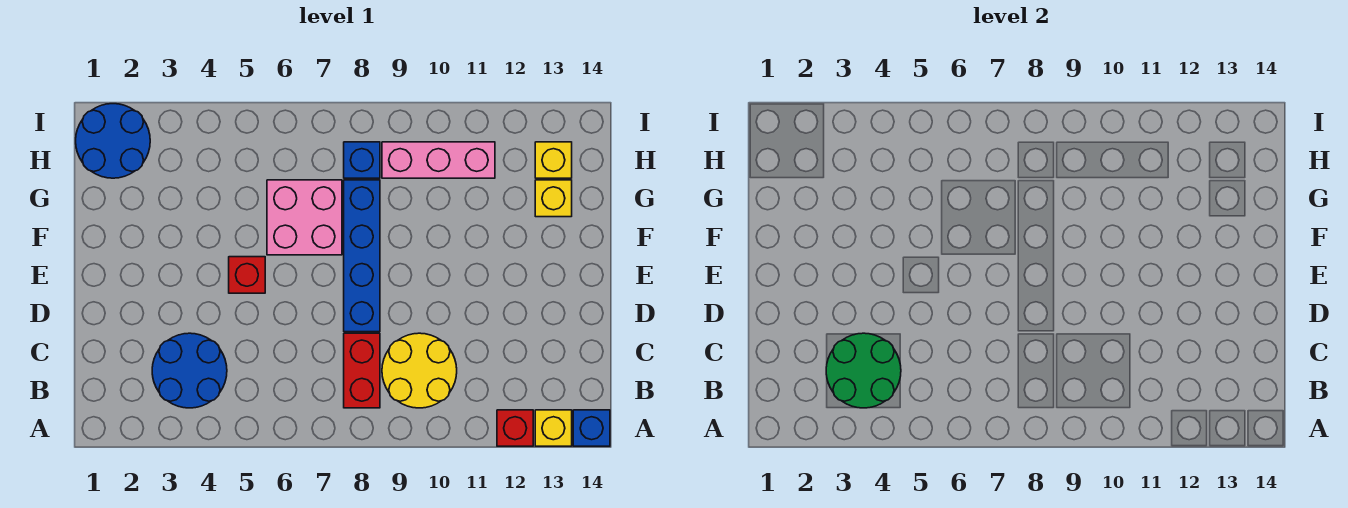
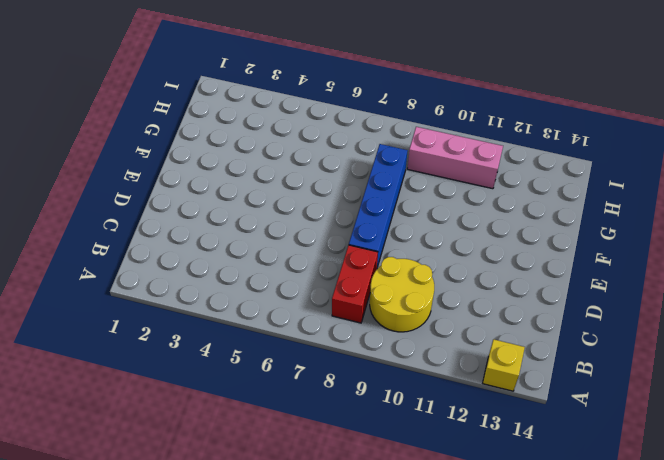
none -> red brick A12 level 1
none -> blue brick A14 level 1
none -> blue round brick B3:C4 level 1

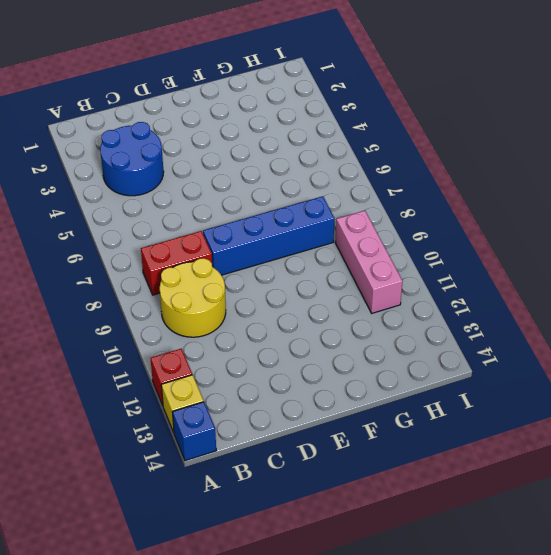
none -> red brick E5 level 1
none -> pink brick F6:G7 level 1
none -> yellow brick G13 level 1

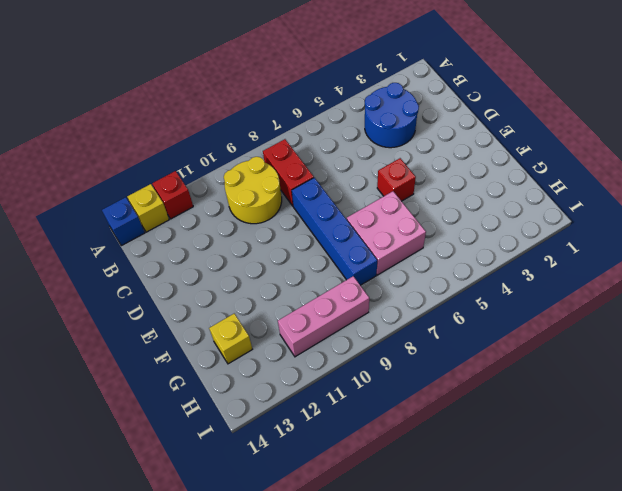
none -> blue round brick H1:I2 level 1
none -> blue brick H8 level 1
none -> yellow brick H13 level 1

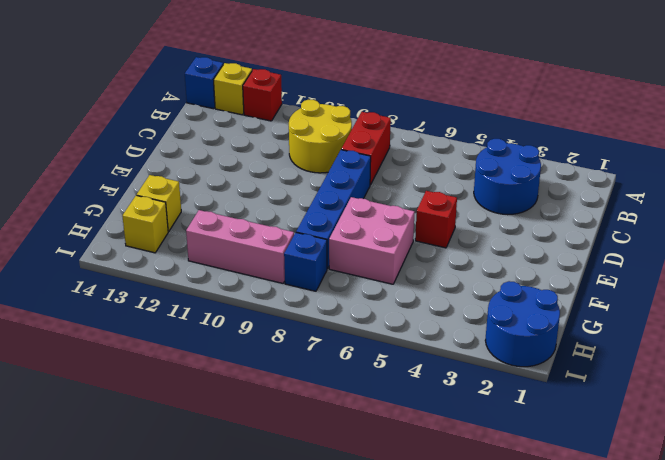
none -> green round brick B3:C4 level 2

